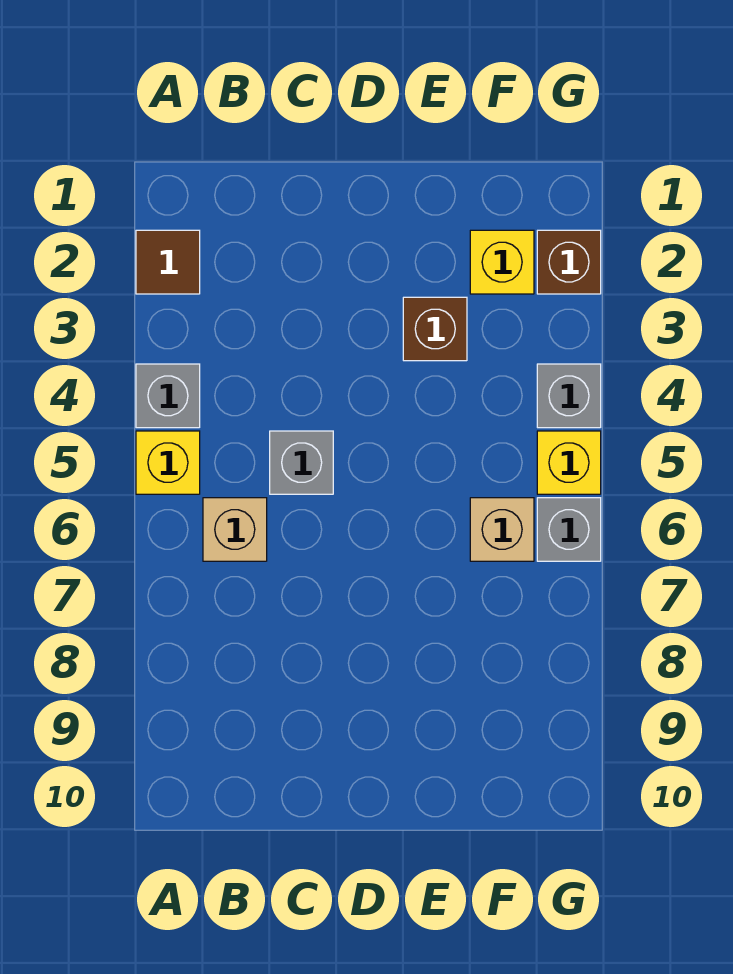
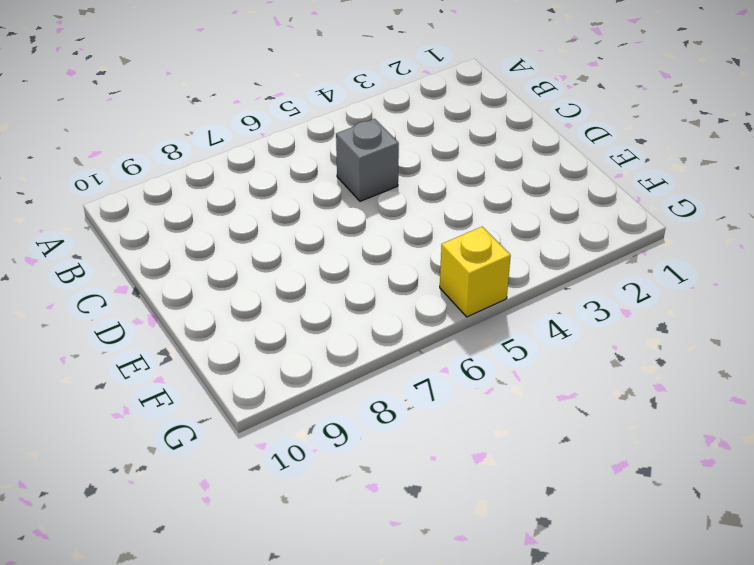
none -> brown tile A2 level 1
none -> grey brick A4 level 1
none -> yellow brick A5 level 1

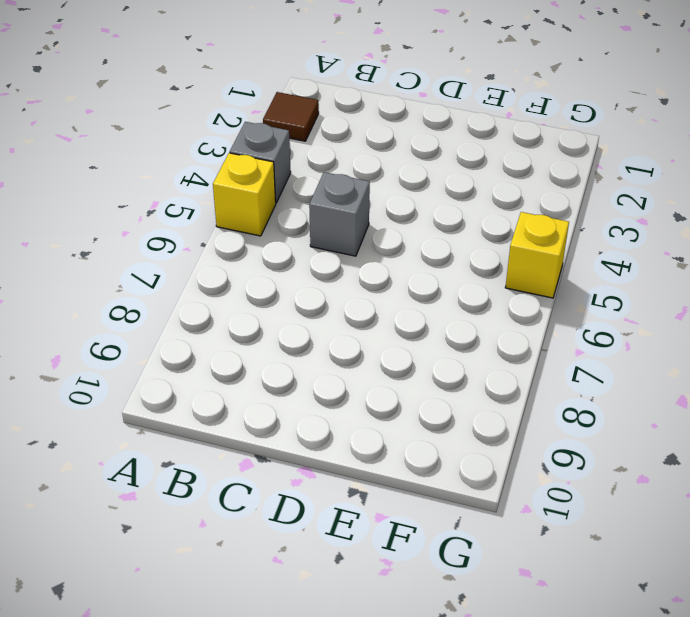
none -> tan brick B6 level 1
none -> brown brick E3 level 1
none -> yellow brick F2 level 1

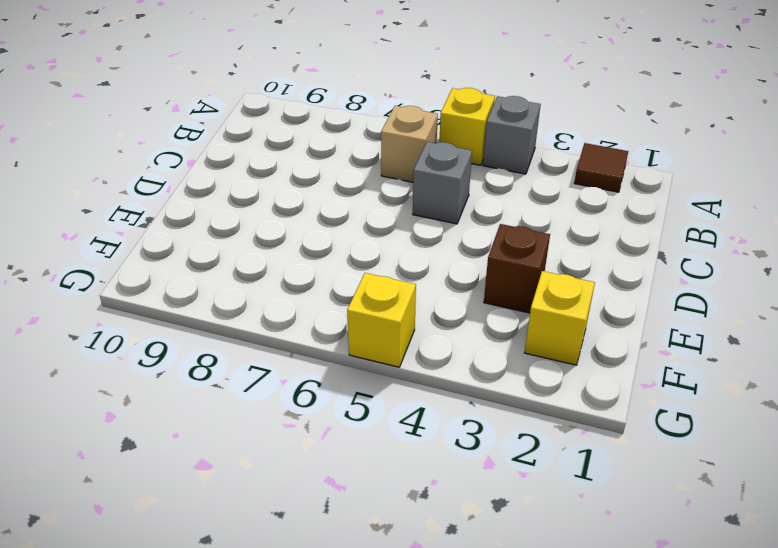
none -> tan brick F6 level 1
none -> brown brick G2 level 1
none -> grey brick G4 level 1

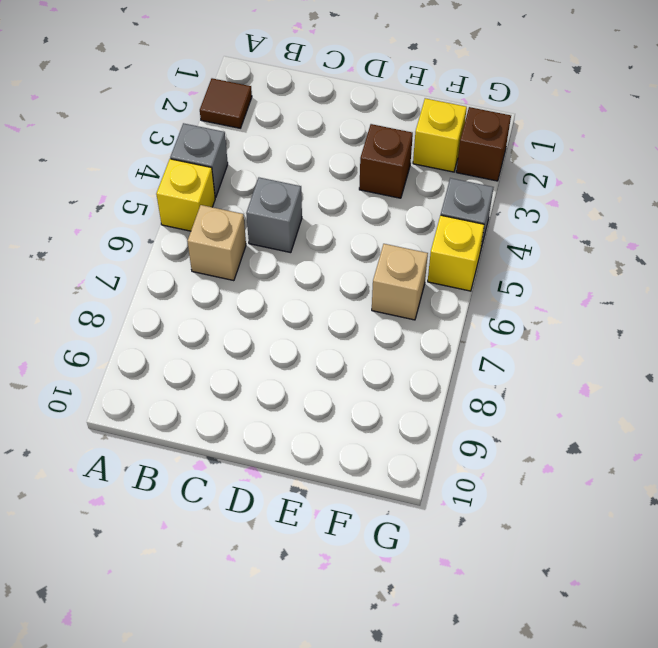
none -> grey brick G6 level 1

